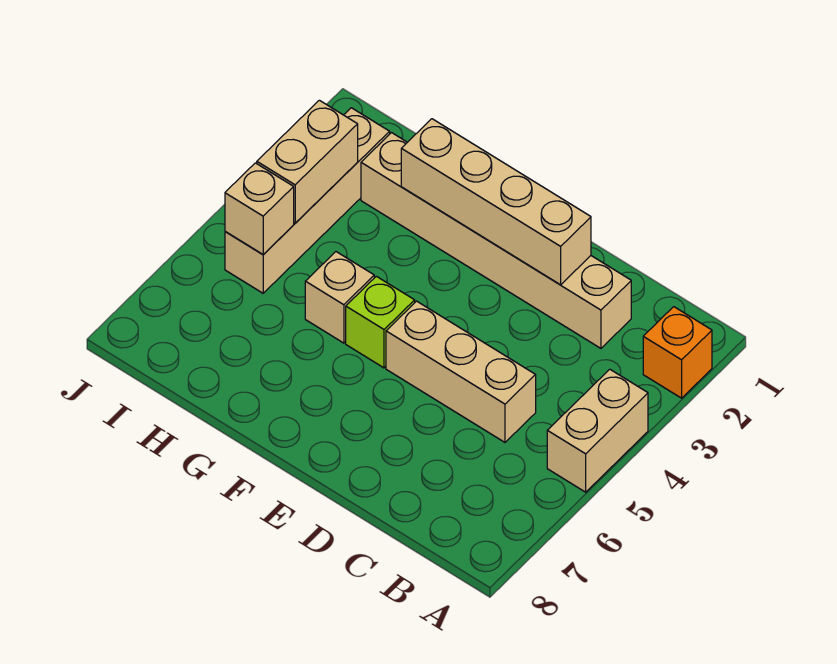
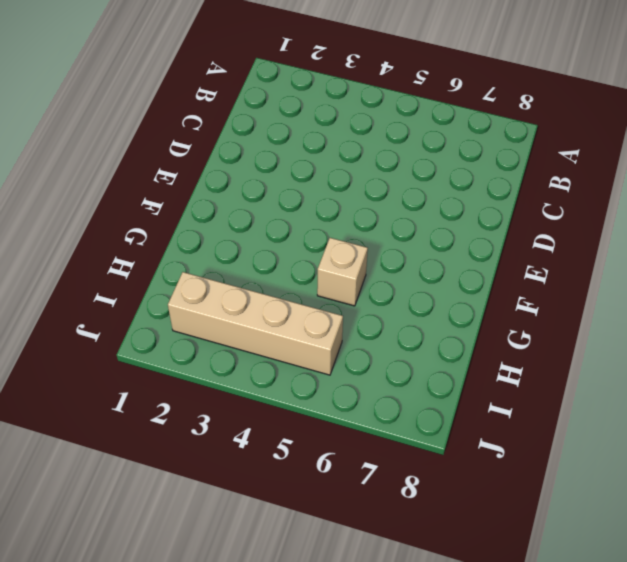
none -> orange brick A2 level 1
none -> tan brick A4:A5 level 1

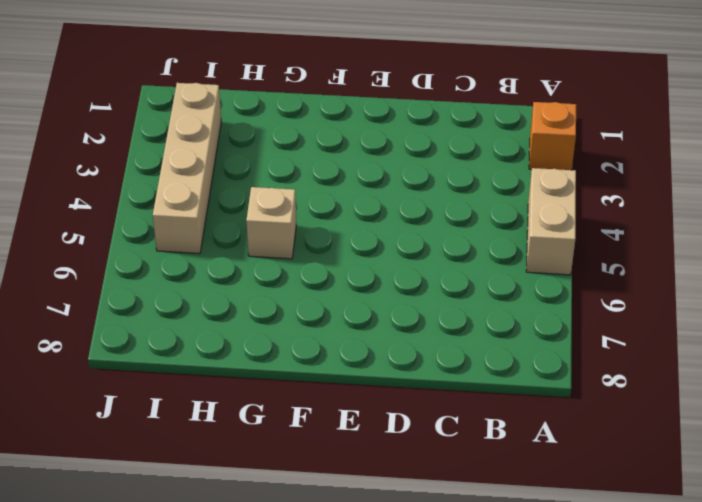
none -> tan brick C2:H2 level 1
none -> tan brick C5:E5 level 1

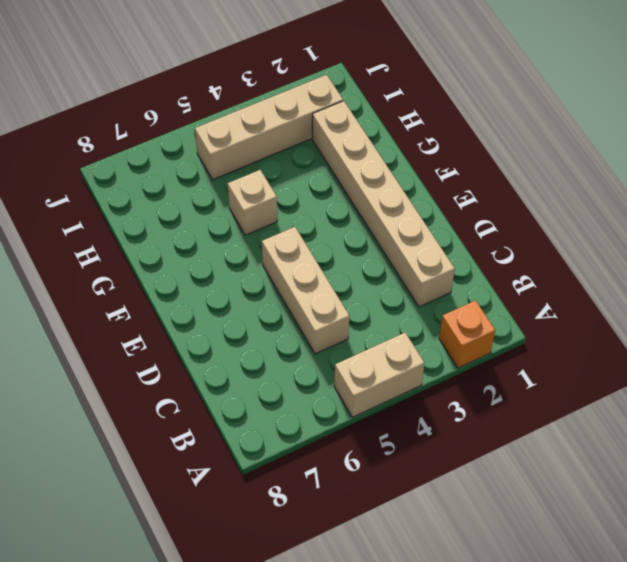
none -> lime brick F5 level 1
none -> tan brick D2:G2 level 2

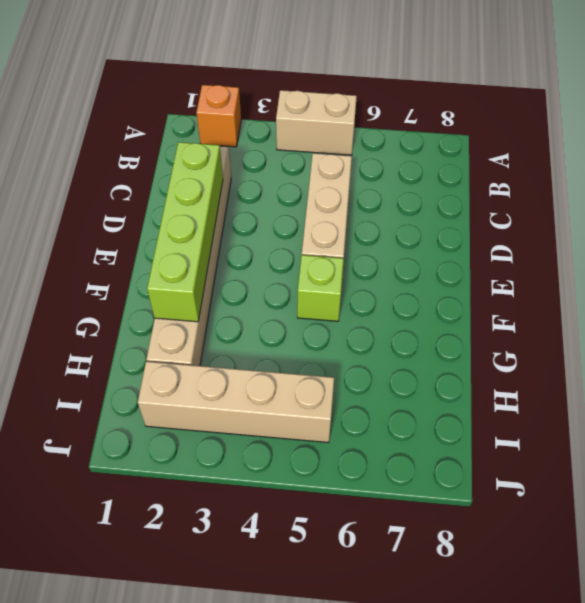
lime brick D2:G2 level 2 -> tan brick D2:G2 level 2
none -> tan brick G5 level 1
none -> tan brick I3:I4 level 2

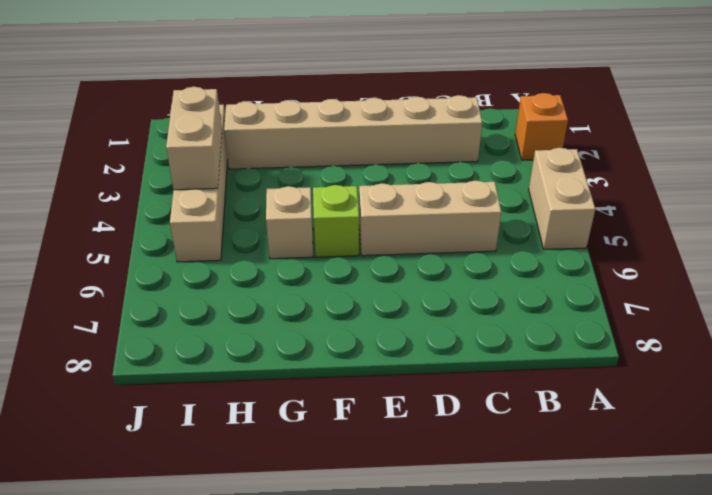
none -> tan brick D2:G2 level 2
none -> tan brick I5 level 2

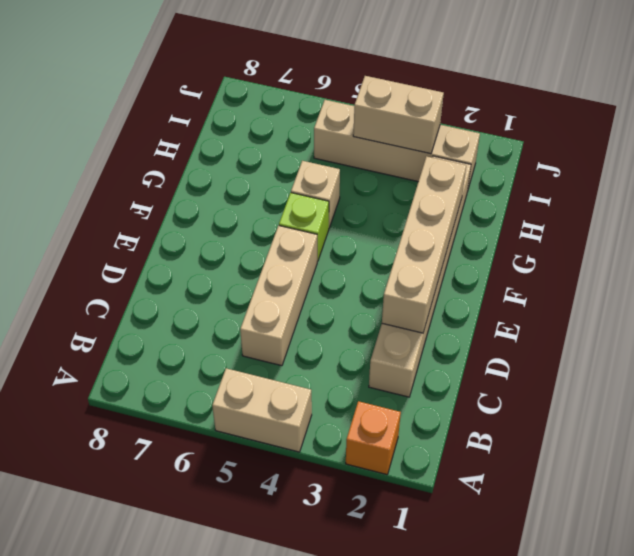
none -> tan brick I5 level 2

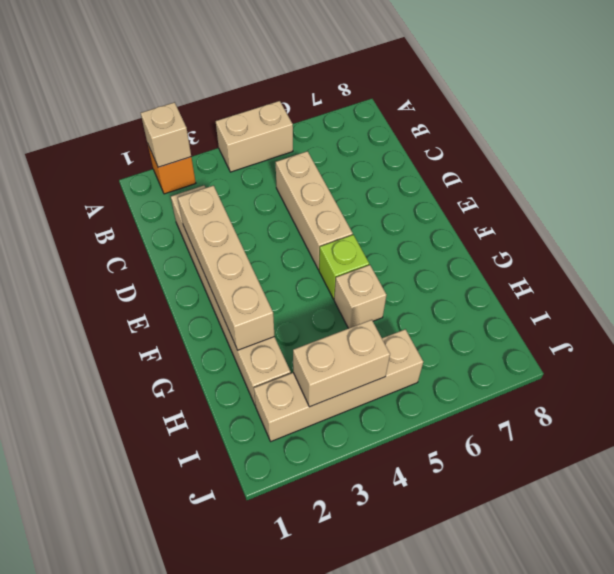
tan brick A2 level 2 -> tan brick I5 level 2

